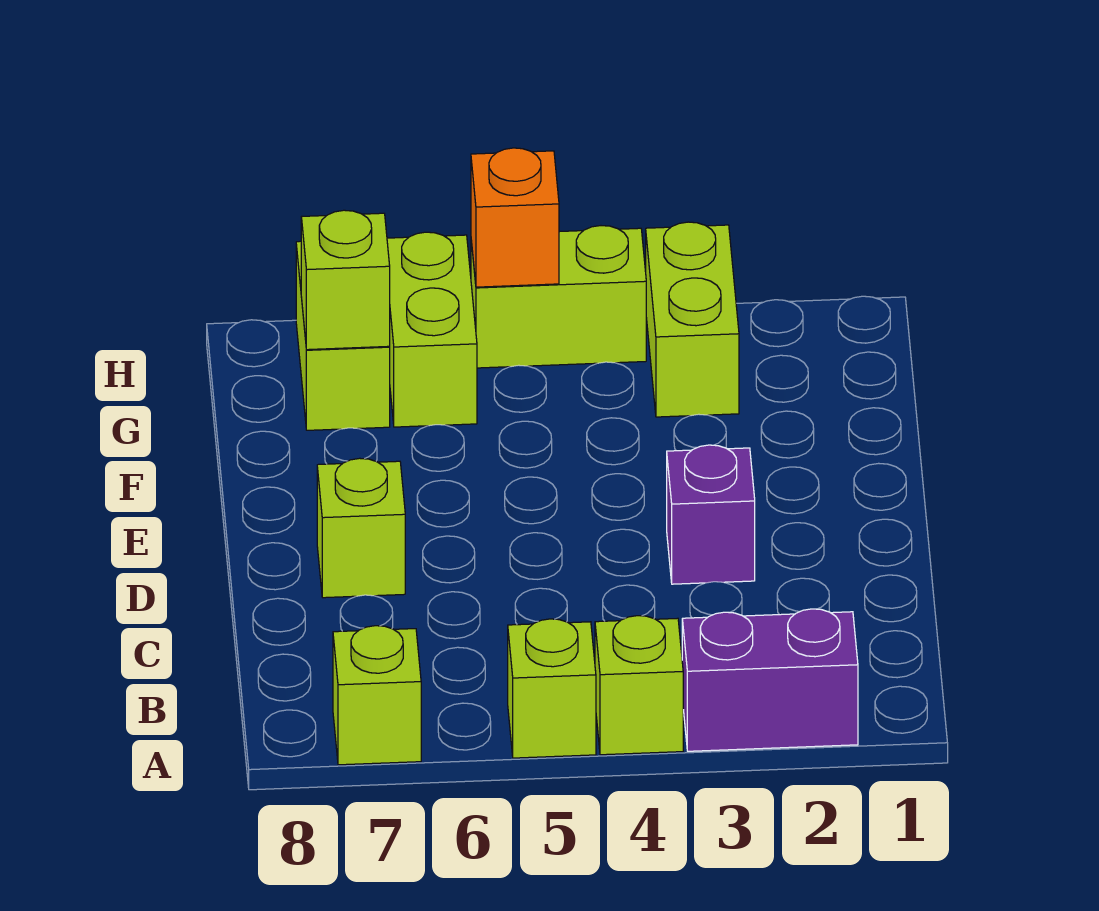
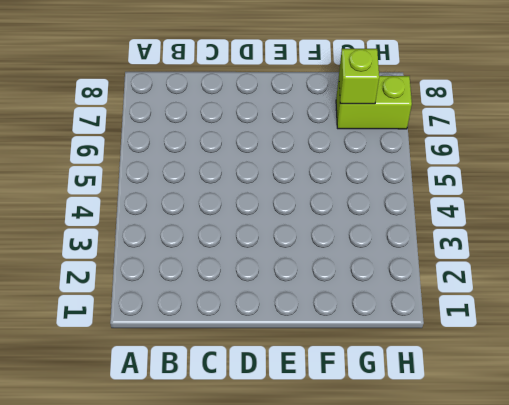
none -> purple brick A2:A3 level 1
none -> lime brick A4 level 1
none -> lime brick A5 level 1

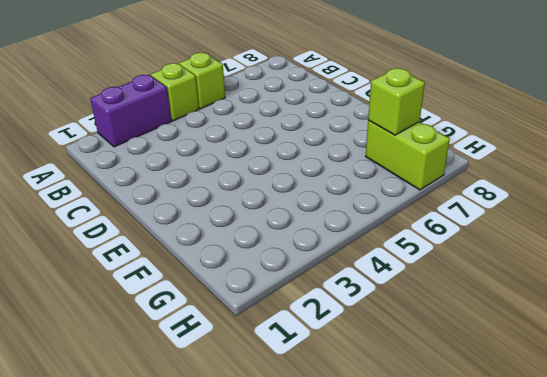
none -> lime brick A7 level 1
none -> purple brick D3 level 1
none -> lime brick D7 level 1

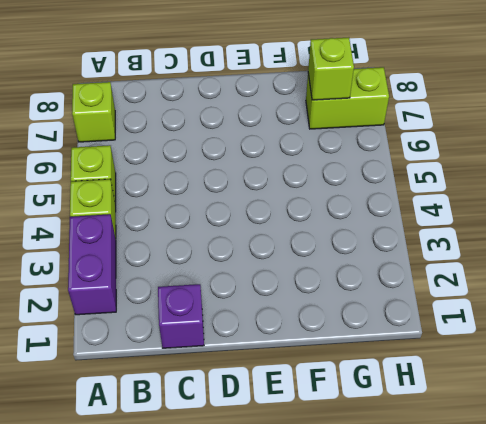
purple brick C1 level 1 -> purple brick D3 level 1
none -> lime brick D7 level 1
none -> lime brick G3:H3 level 1
none -> lime brick G6:H6 level 1

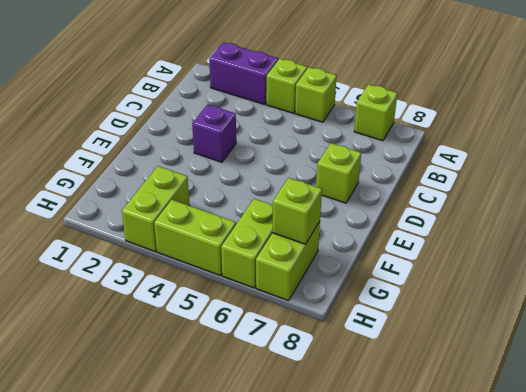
none -> orange brick H5 level 2

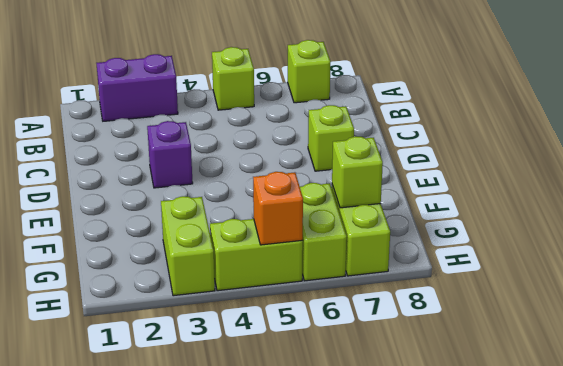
none -> lime brick A4 level 1

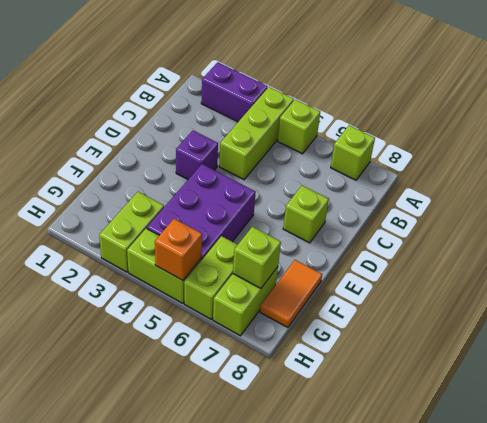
lime brick A4:C4 level 1 -> lime brick A4 level 1
purple brick E4:G5 level 1 -> none
orange tile F8:G8 level 1 -> none

